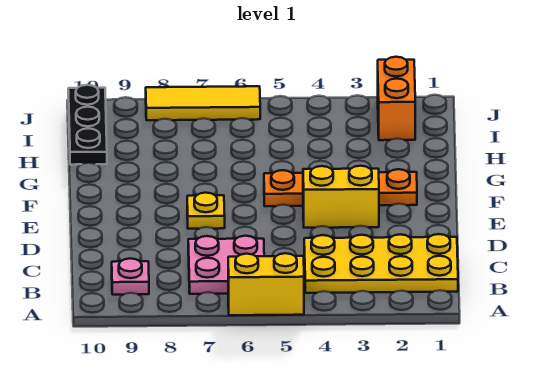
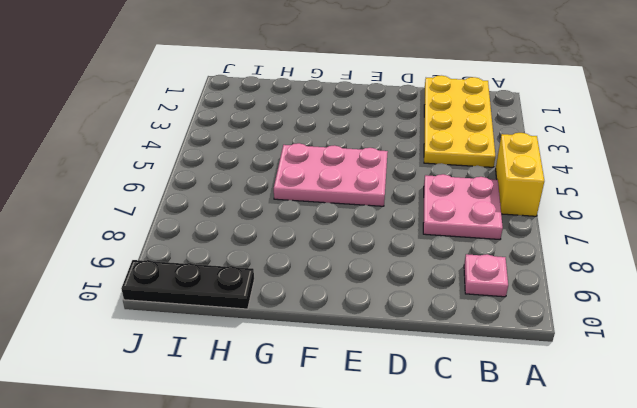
pink plate E5:G6 level 1 -> orange plate F2:F5 level 1
none -> yellow brick E3:E4 level 1
none -> yellow plate E7 level 1

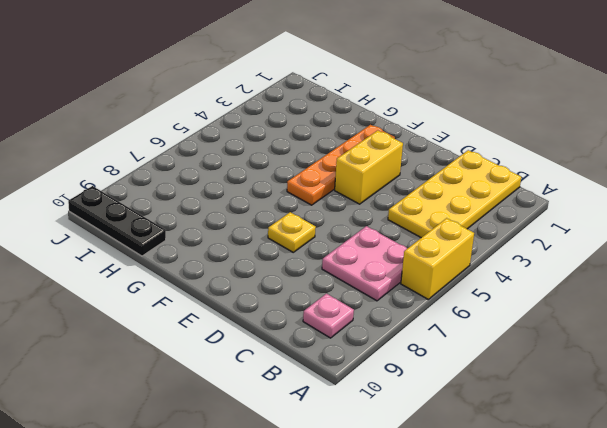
none -> orange brick I2:J2 level 1
none -> yellow tile J6:J8 level 1

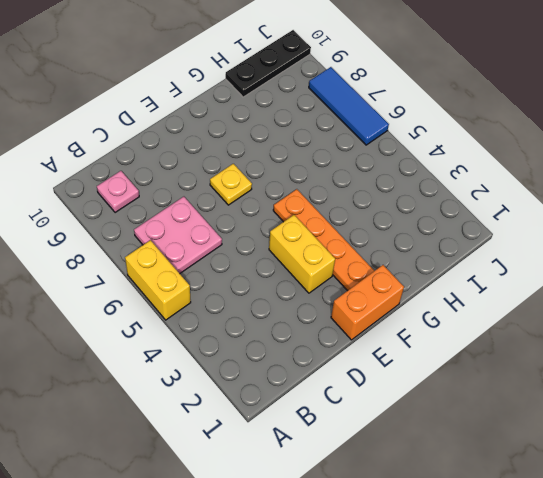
orange brick E1:F1 level 1 -> orange brick I2:J2 level 1
blue tile J6:J8 level 1 -> yellow tile J6:J8 level 1
none -> yellow plate B1:C4 level 1

